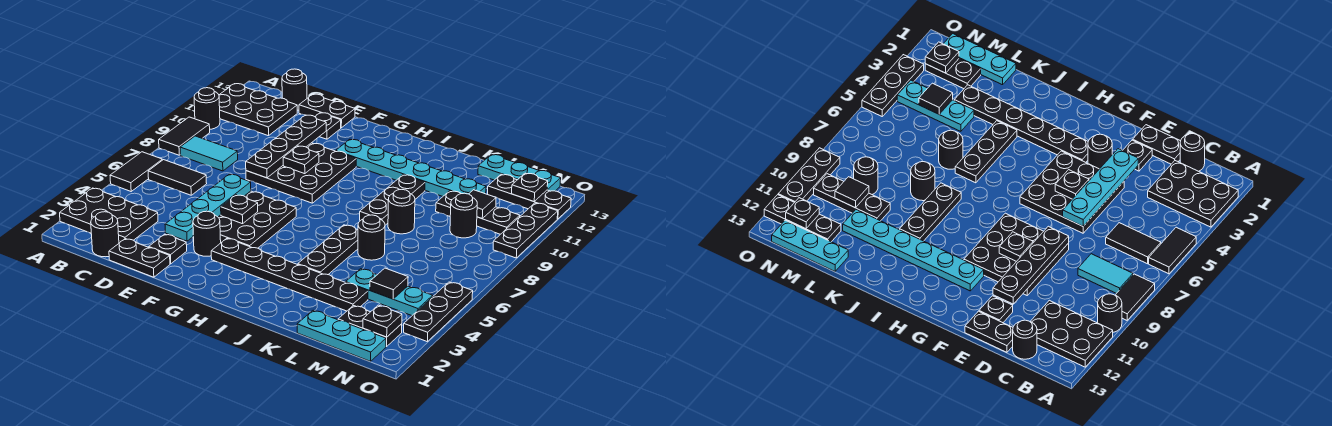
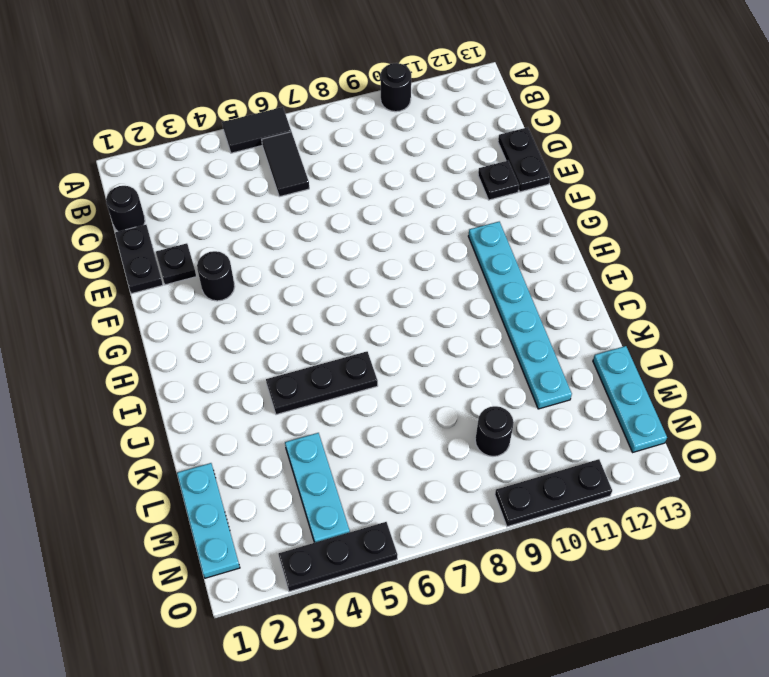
none -> black plate A2:C3 level 1
none -> black tile A8:A9 level 1
none -> black plate A11:C12 level 1
none -> cyan tile B8:C8 level 1

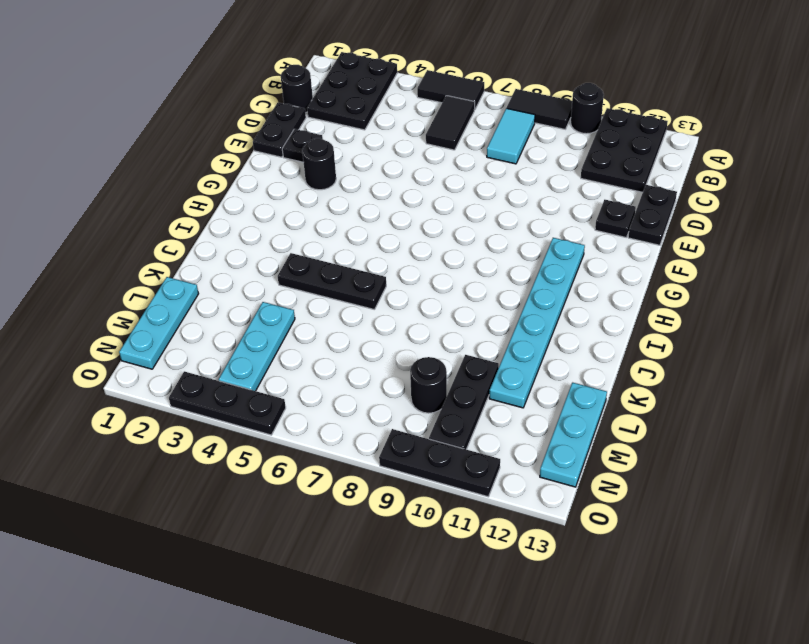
none -> black round brick C13 level 1
none -> black plate E4:G6 level 1
none -> black plate E8:G10 level 1
none -> black plate G3:L3 level 1

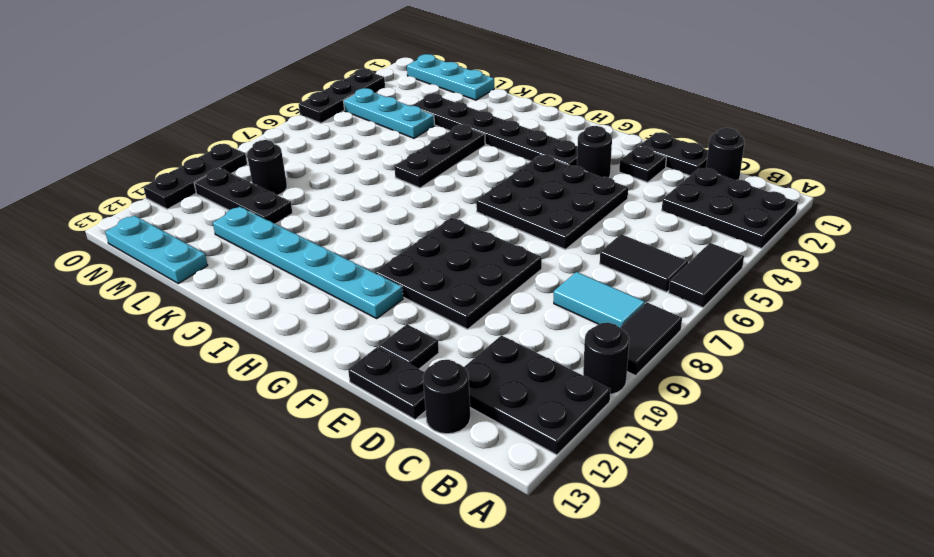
none -> black plate J8:J10 level 1
none -> black round brick K6 level 1
none -> black round brick K8 level 1
none -> black plate M2:N2 level 1

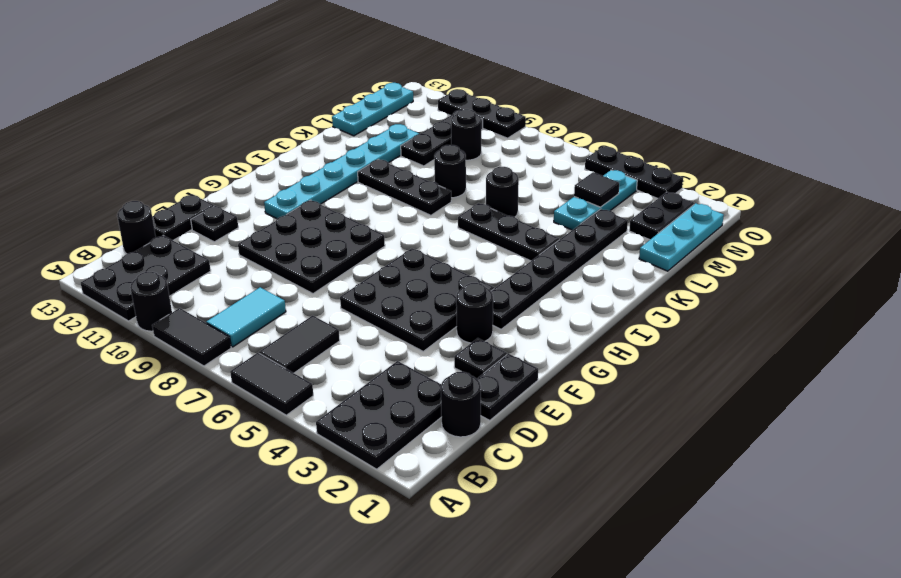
none -> black plate M12:O12 level 1
none -> cyan plate E3:E6 level 2
none -> black plate E8:E11 level 2
none -> black plate F5 level 2

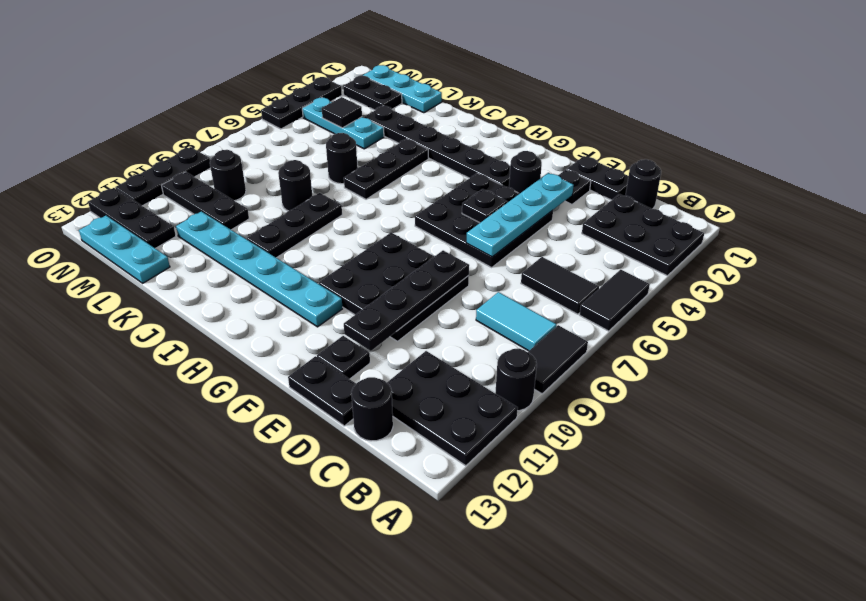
none -> black plate F9 level 2
none -> black tile M10 level 2
none -> black plate N2 level 2
none -> black plate N12 level 2

